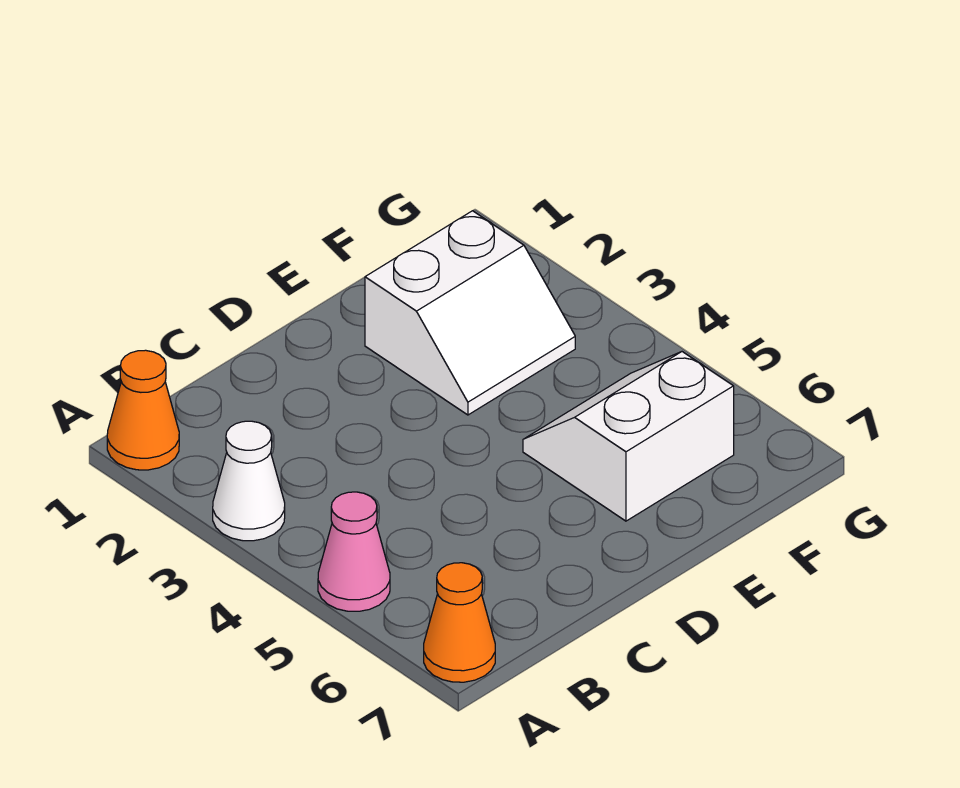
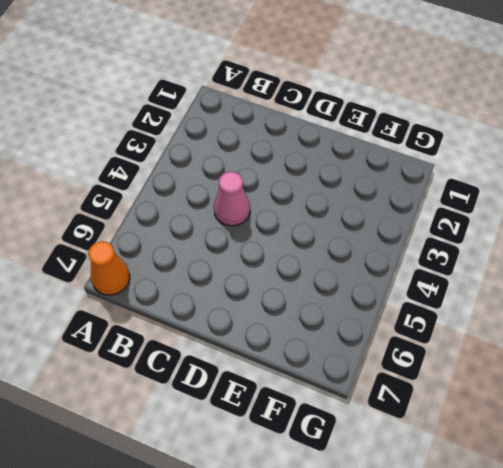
pink cone C4 level 1 -> pink cone A5 level 1
none -> orange cone A1 level 1
none -> white cone A3 level 1

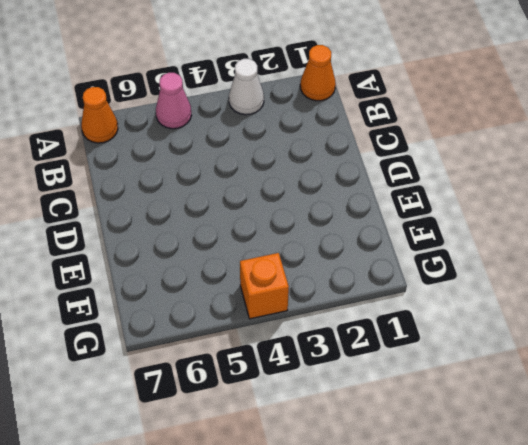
orange brick G4 level 1 -> none
none -> white slope E2:F3 level 1 top 2
none -> white slope E5:F6 level 1 top 6

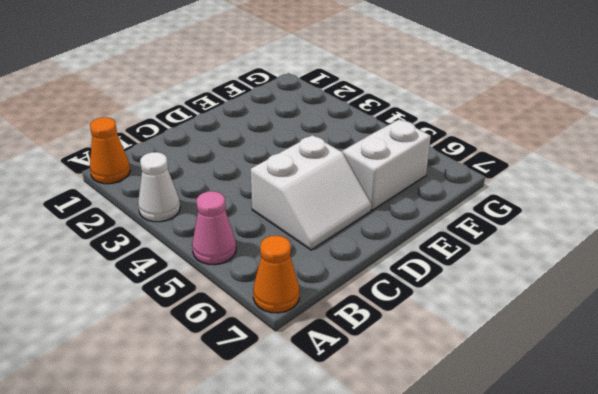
white slope C5:D6 level 1 top 5 -> white slope E2:F3 level 1 top 2

